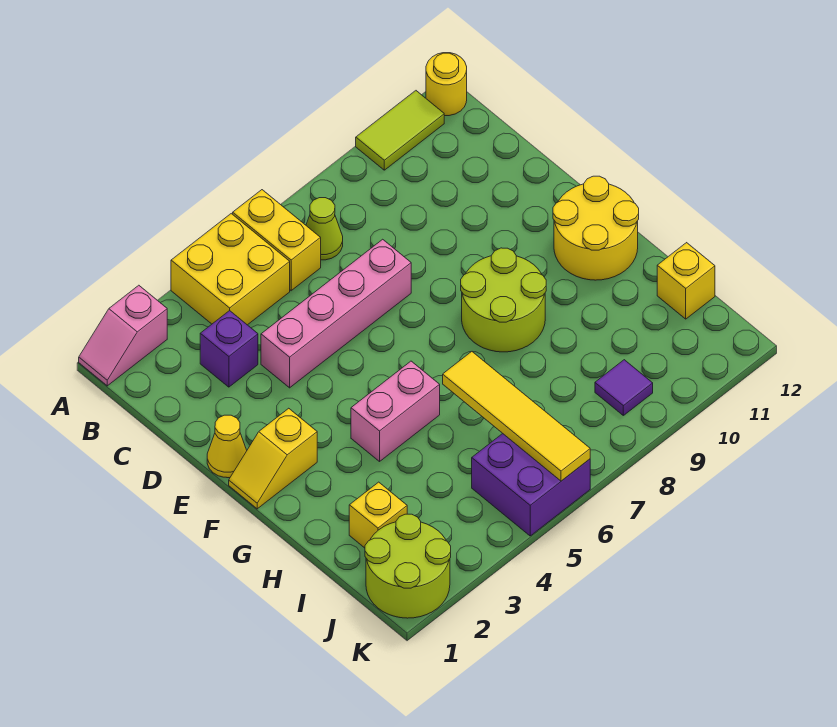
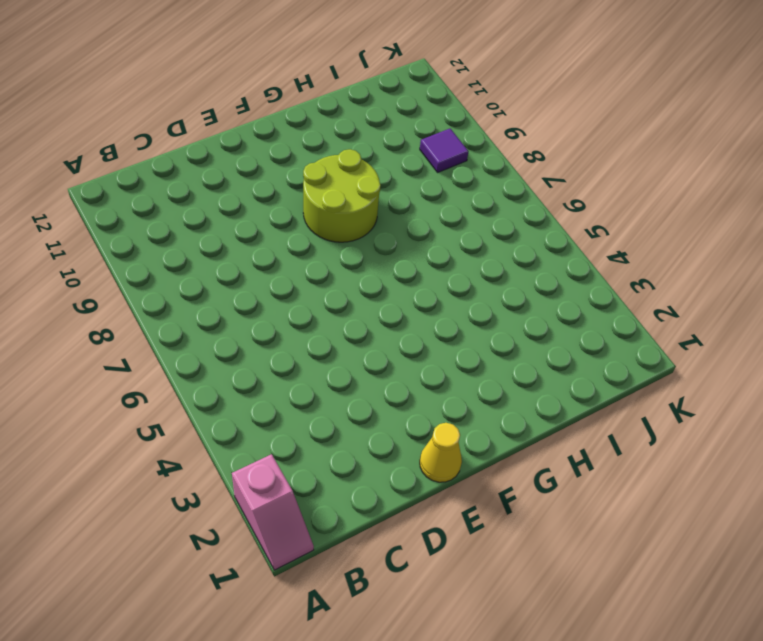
none -> yellow brick A4:B5 level 1
none -> yellow brick A6:B6 level 1
none -> lime tile A10:A11 level 1

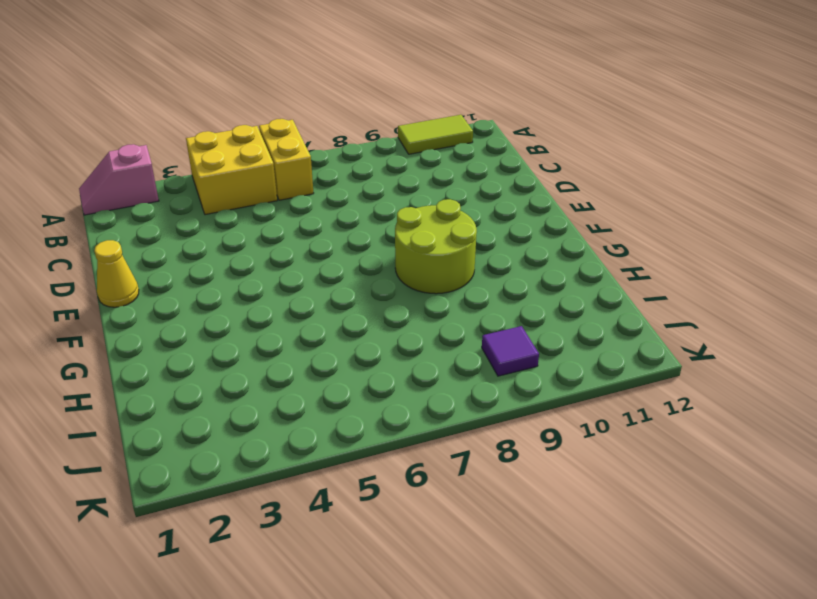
none -> yellow round brick A12 level 1
none -> lime cone B7 level 1
none -> purple brick C3 level 1

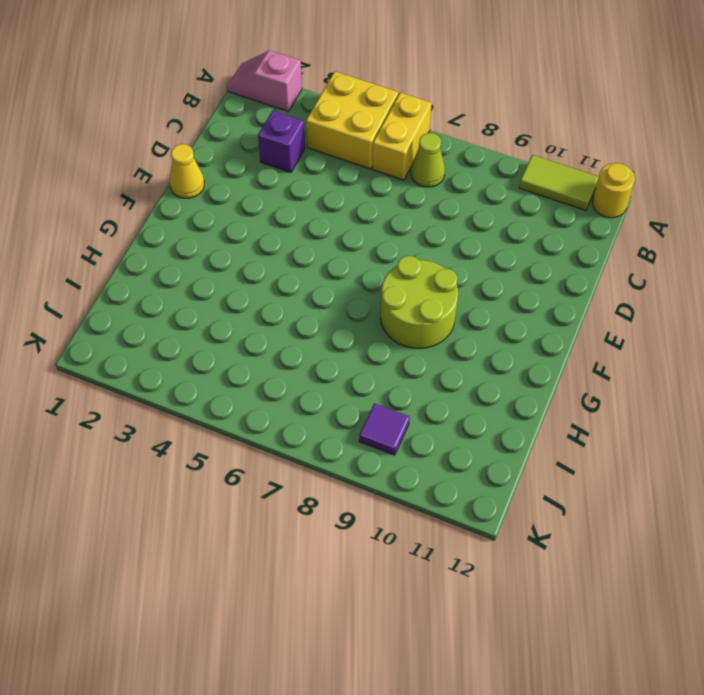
none -> pink brick D4:D7 level 1
none -> yellow slope F1:F2 level 1 top 2
none -> yellow round brick F11:G12 level 1

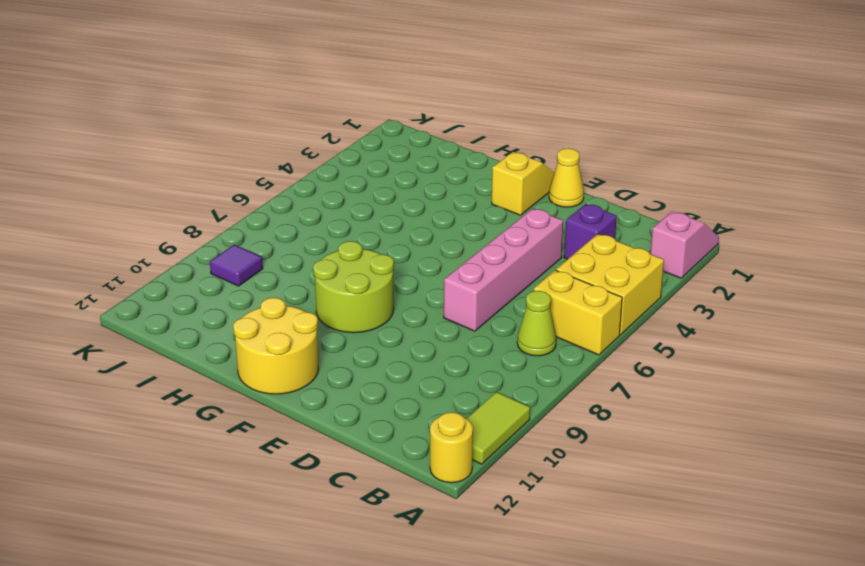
none -> pink brick G4:G5 level 1
none -> yellow brick I2 level 1
none -> yellow brick I12 level 1

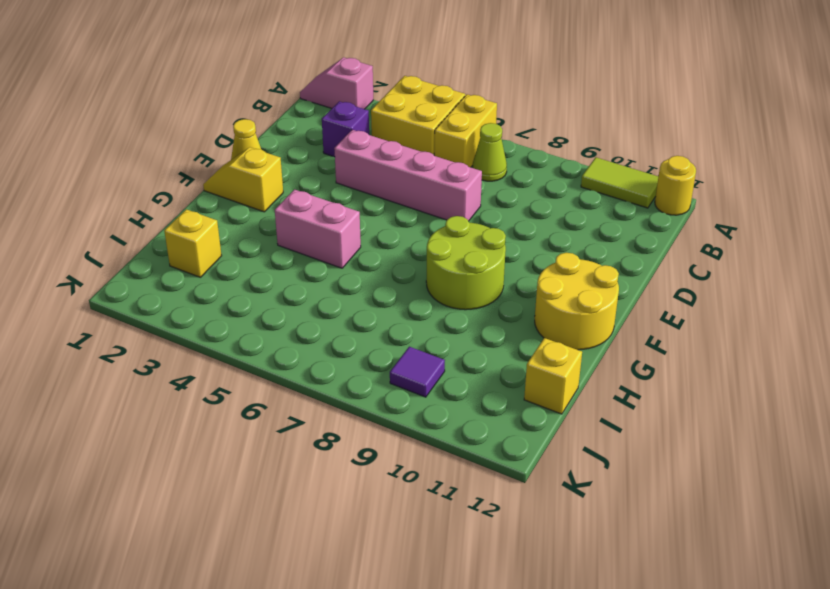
none -> lime round brick J1:K2 level 1
none -> purple brick J5:K6 level 1
none -> yellow tile H6:K6 level 2

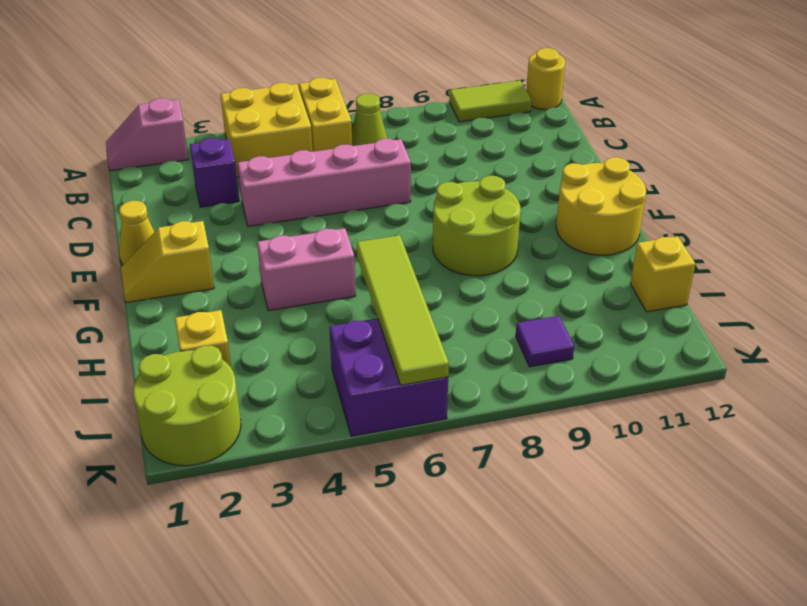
lime tile H6:K6 level 2 -> yellow tile H6:K6 level 2

